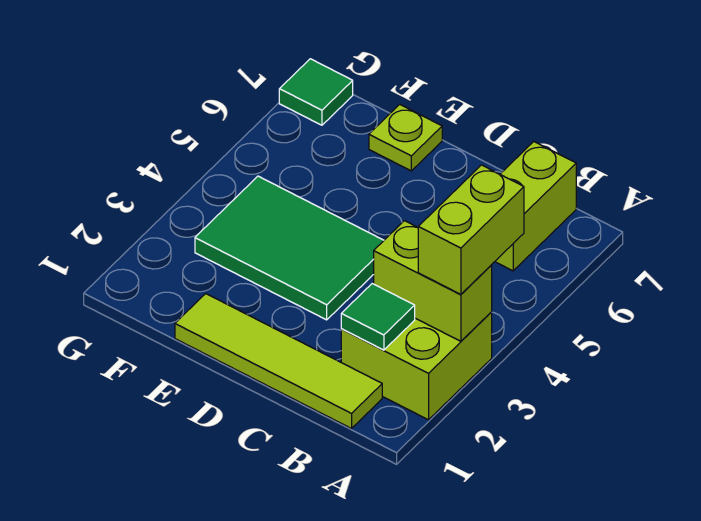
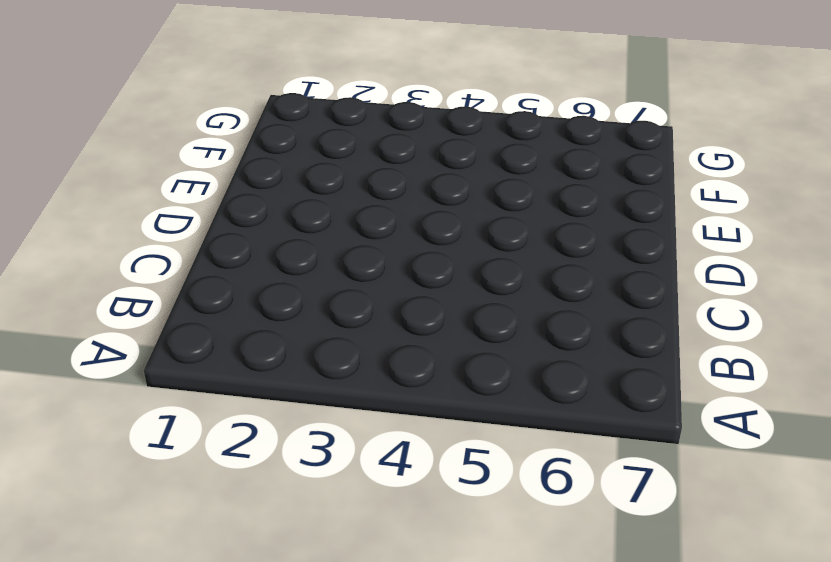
none -> lime brick A2:B3 level 1
none -> lime tile B1:E1 level 1

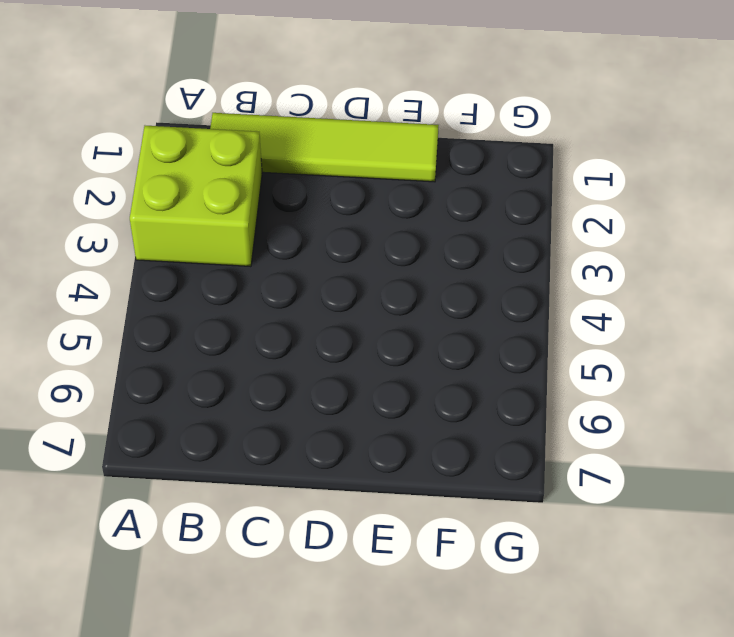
none -> lime brick B6:B7 level 1
none -> green tile D3:F4 level 1

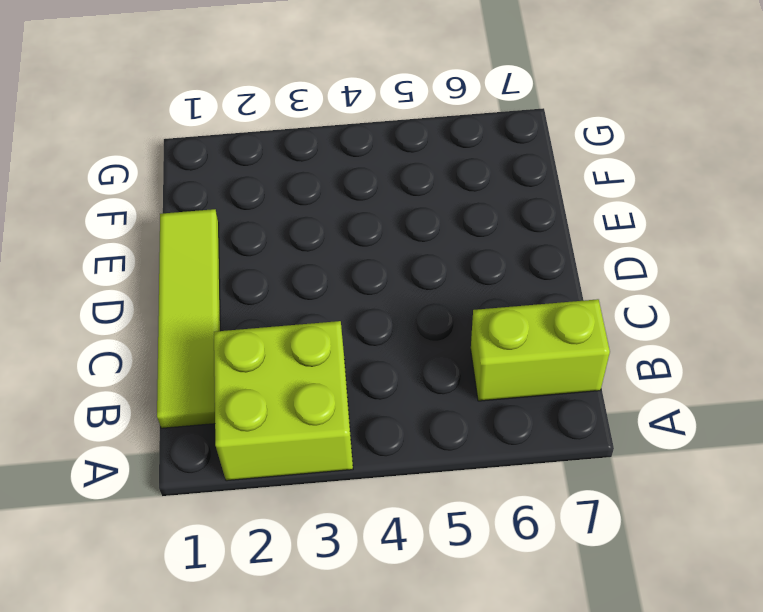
none -> green tile D3:F4 level 1
none -> lime plate E7 level 1

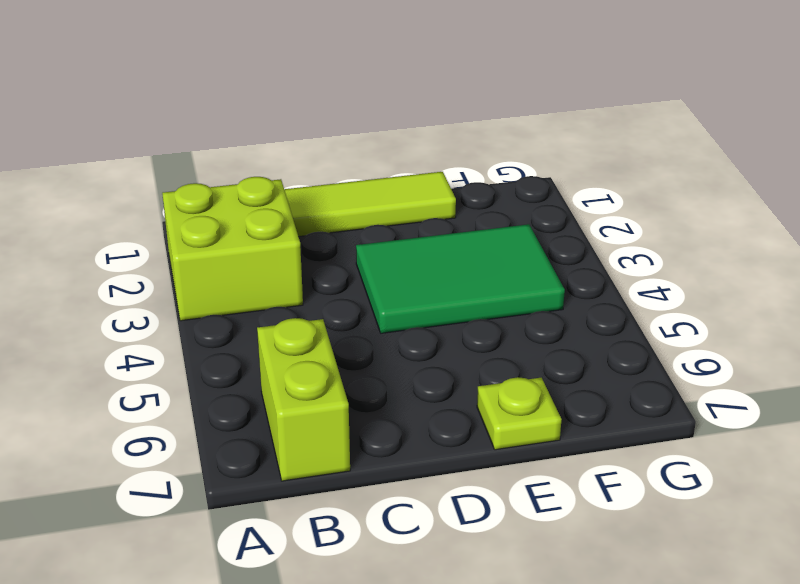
none -> green tile G7 level 1
none -> lime brick A3:B3 level 2

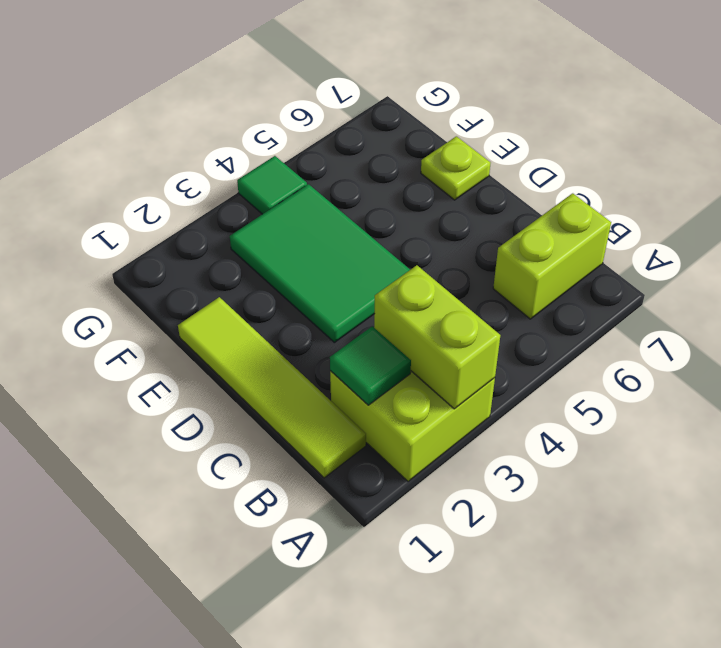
green tile G4 level 1 -> green tile G7 level 1
none -> lime brick A3:A4 level 3

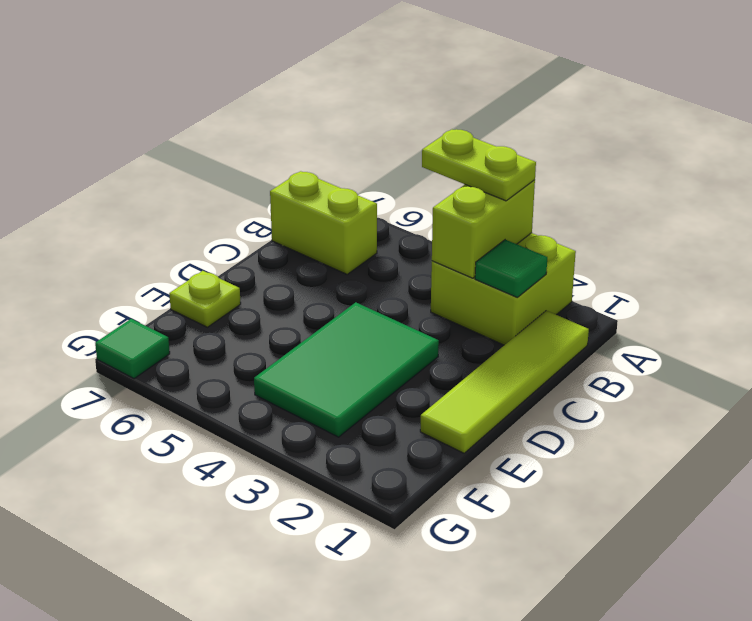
lime plate A3:A4 level 3 -> lime brick A3:A4 level 3

